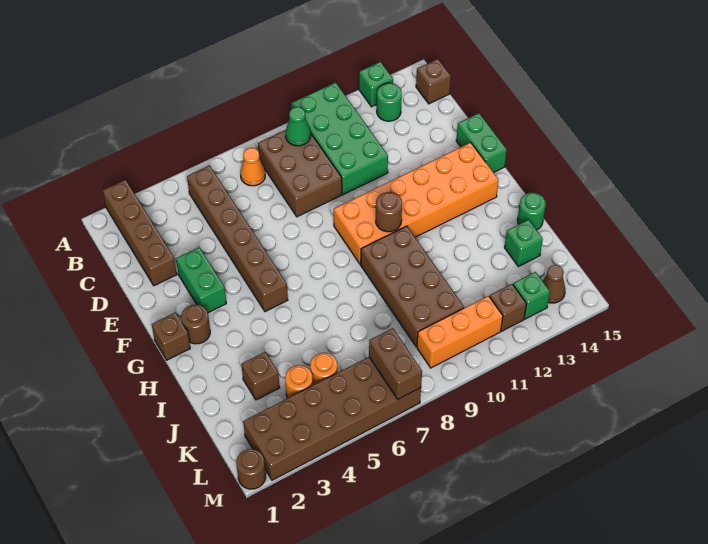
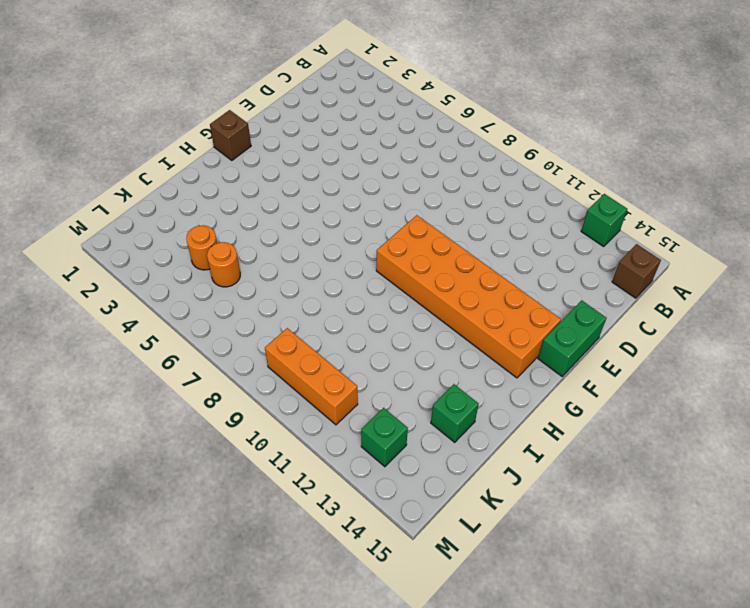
none -> brown brick A2:D2 level 1
none -> green brick A10:D11 level 1
none -> brown brick B5:G5 level 1

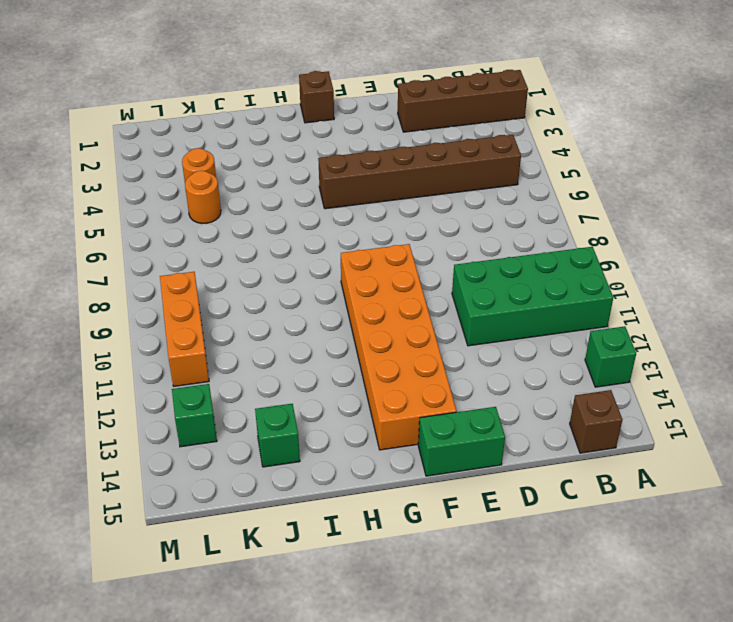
none -> orange cone B7 level 1
none -> brown brick B8:D9 level 1
none -> green round brick B13 level 1

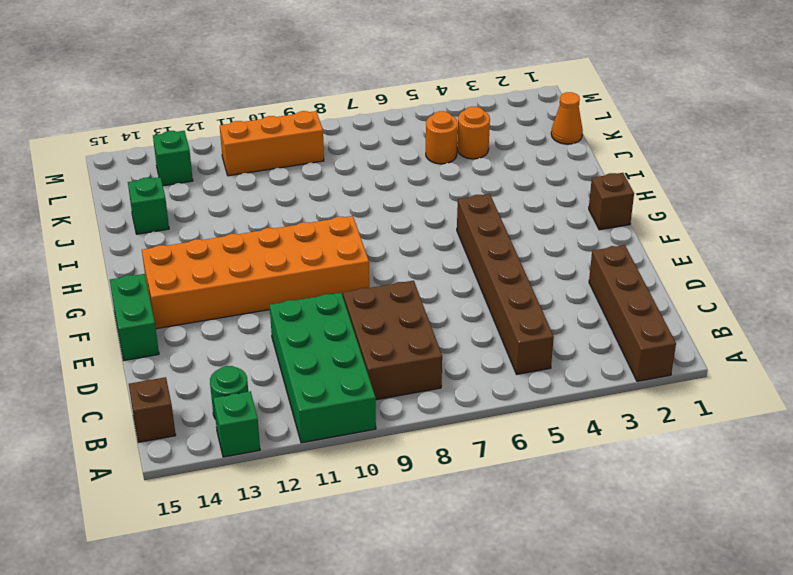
orange cone K1 level 1 -> orange cone B7 level 1
none -> green brick E3:F3 level 1
none -> brown round brick G2 level 1
none -> brown brick H9:K10 level 1

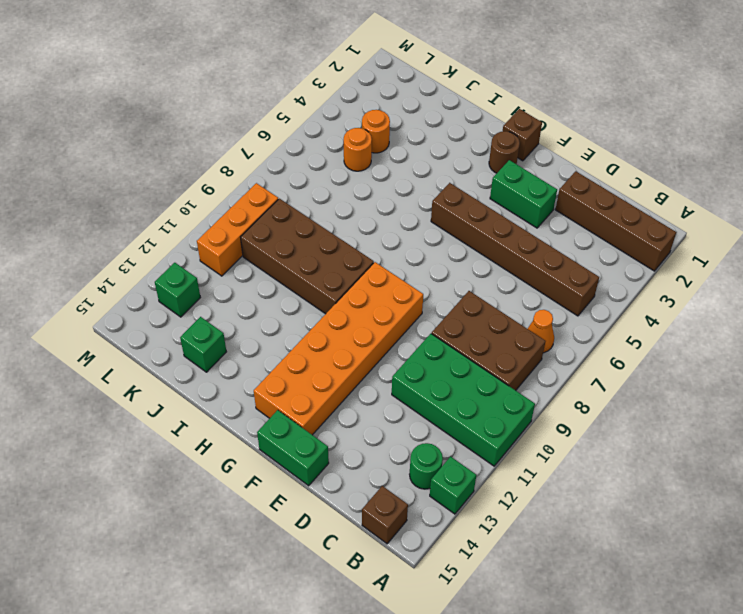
none -> green round brick I15 level 1
none -> brown brick J3 level 1
none -> brown brick L2:M7 level 1

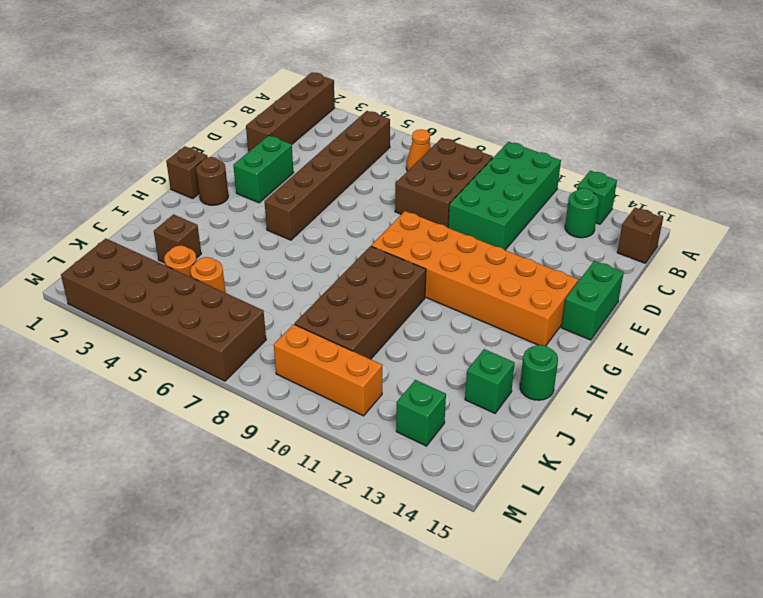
none -> brown brick L12 level 1
none -> brown cone L14 level 1
none -> brown round brick M1 level 1

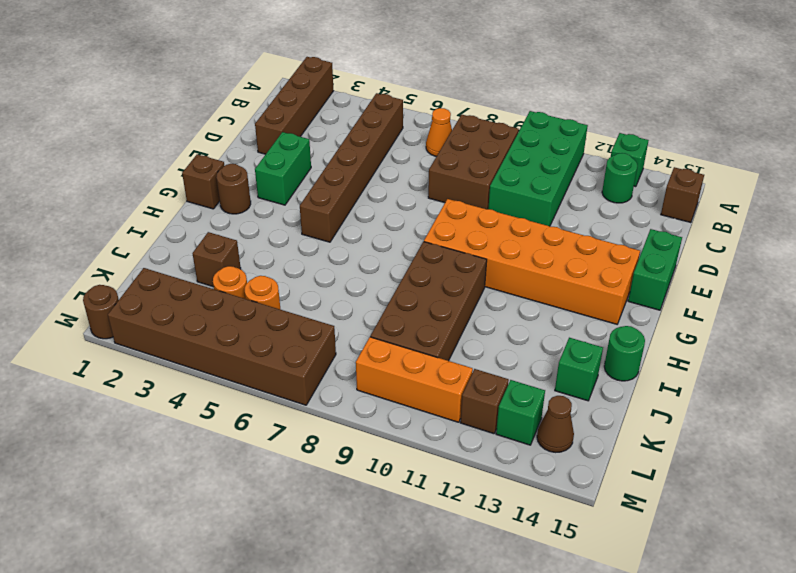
none -> green cone B9 level 2
none -> brown round brick G10 level 2
none -> brown brick L7:M7 level 2

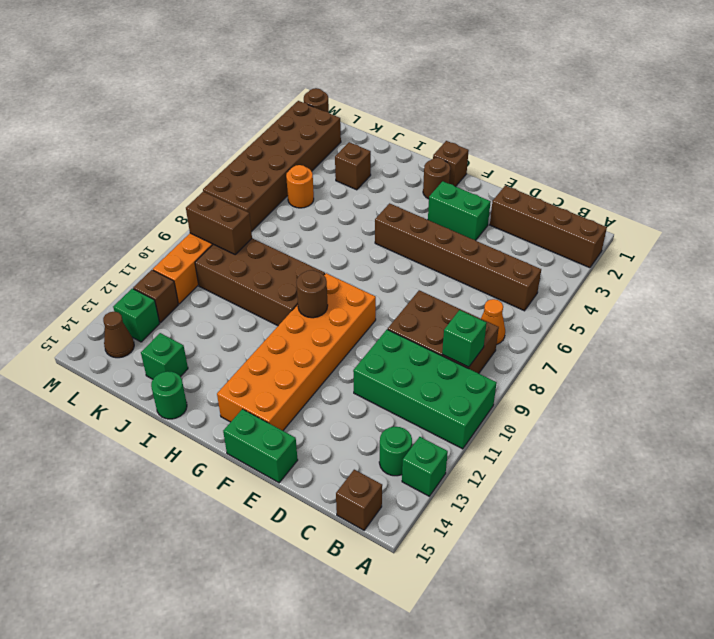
green brick B9 level 2 -> green cone B9 level 2
brown brick K9:L9 level 2 -> brown brick L7:M7 level 2
none -> orange round brick K4 level 1

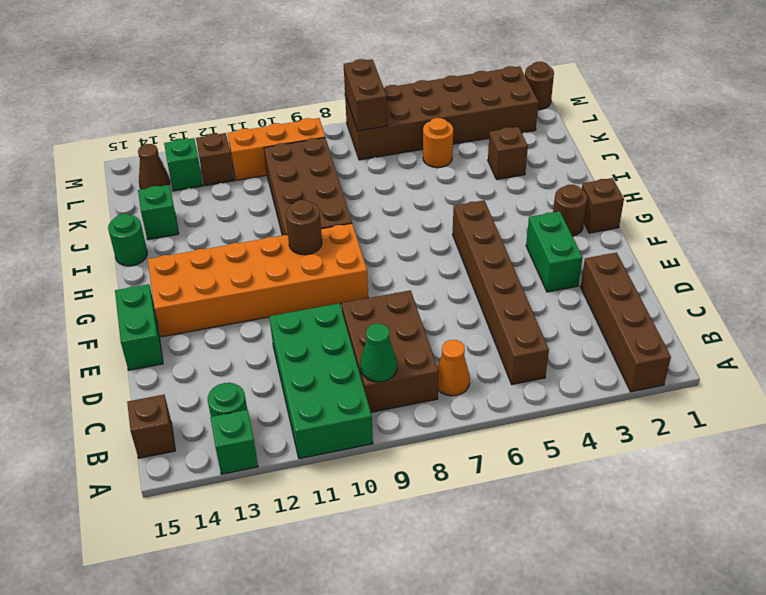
none -> orange round brick K4 level 1

